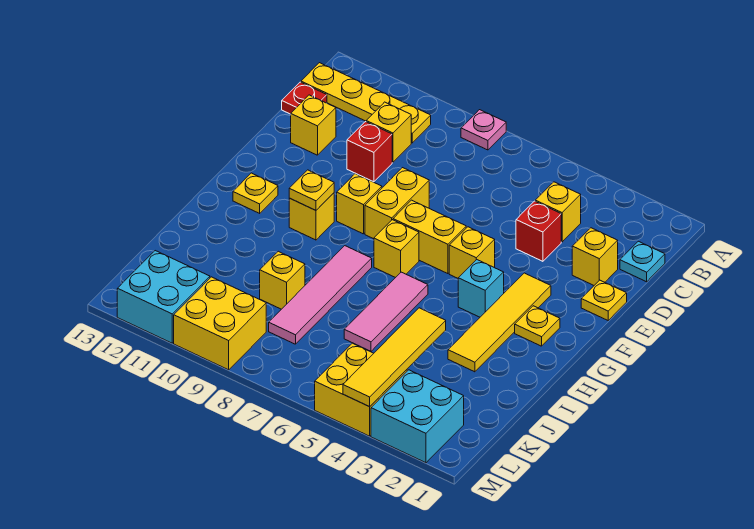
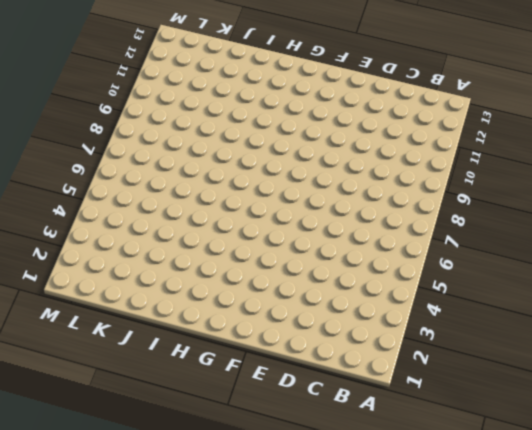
none -> pink plate A8 level 1
none -> yellow plate B10:B13 level 1
none -> cyan plate C1 level 1
none -> yellow brick C4 level 1

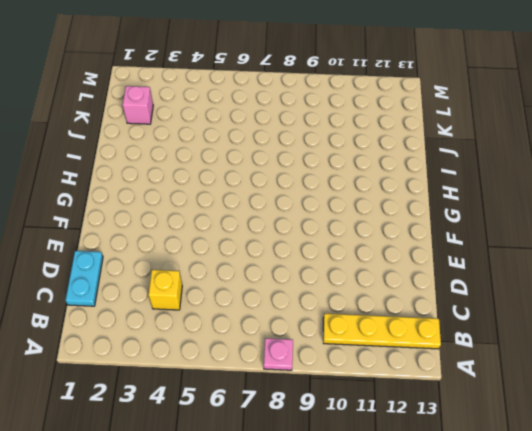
cyan plate C1:D1 level 1 -> cyan plate C1 level 1
pink brick K2 level 1 -> none
none -> yellow brick C10 level 1
none -> red plate C13 level 1
none -> yellow brick D2 level 1
none -> red brick D4 level 1

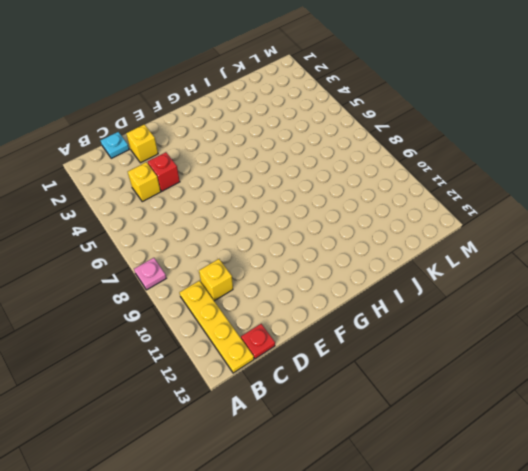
none -> red brick D10 level 1
none -> yellow brick D12 level 1
none -> yellow plate E1 level 1
none -> yellow brick E8:F8 level 1

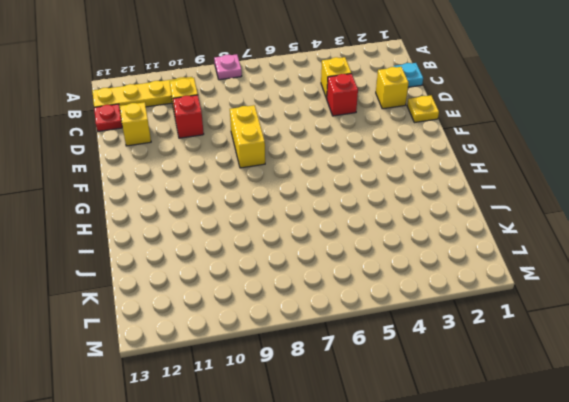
none -> yellow tile F3:I3 level 1
none -> yellow brick F5 level 1
none -> yellow brick F6:F7 level 1
none -> yellow brick F9 level 1

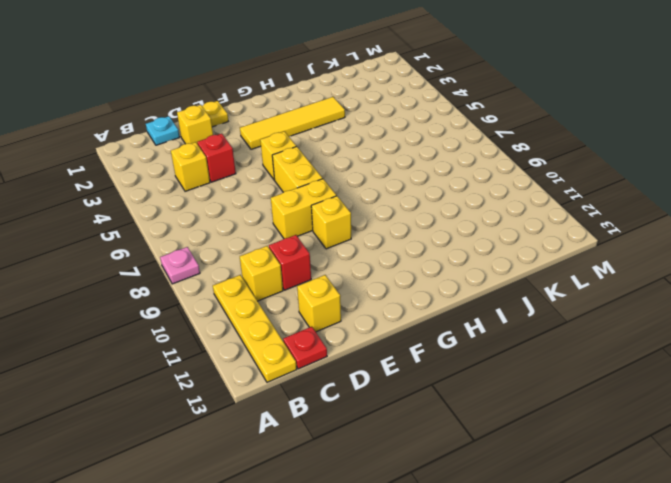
none -> yellow plate G2 level 1
none -> cyan brick G4 level 1
none -> yellow brick G7 level 1
none -> yellow brick G10 level 1

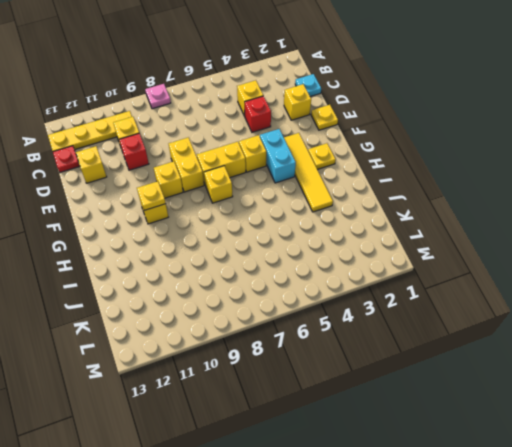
cyan brick F4:G4 level 1 -> cyan brick G4 level 1
none -> yellow plate G12 level 1
none -> pink tile H6:J6 level 1
none -> pink tile H8:K8 level 1
none -> yellow brick J9 level 1

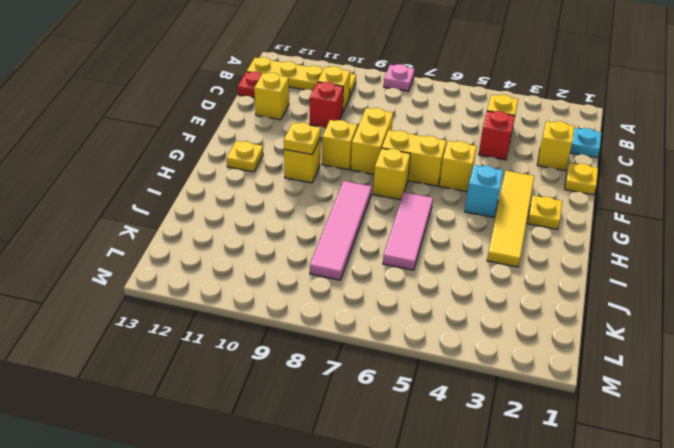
none -> yellow brick J9 level 1
none -> cyan brick L2:M3 level 1
none -> yellow brick L4:M5 level 1
none -> yellow brick L9:M10 level 1

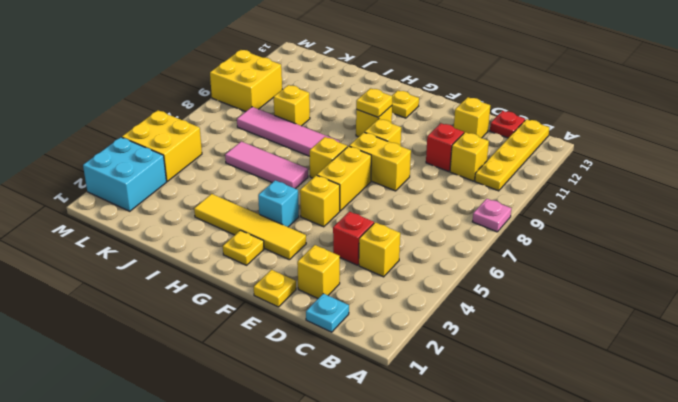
none -> cyan brick L11:M12 level 1
none -> yellow tile J4:M4 level 2

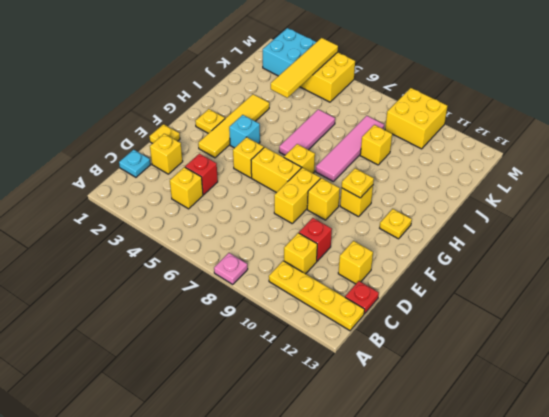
none -> cyan brick L11:M12 level 1

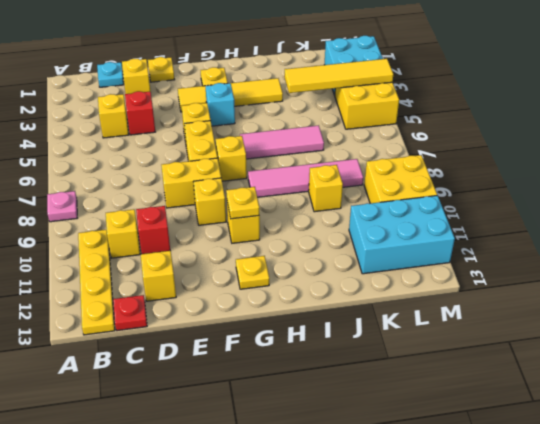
cyan brick K11:M12 level 1 -> cyan brick L11:M12 level 1

